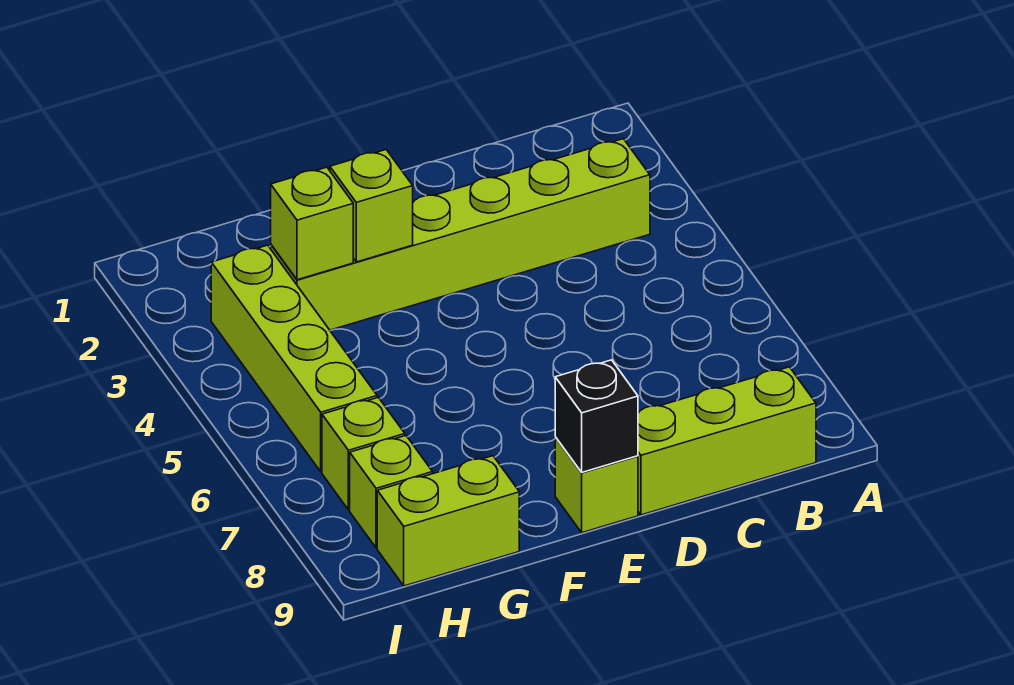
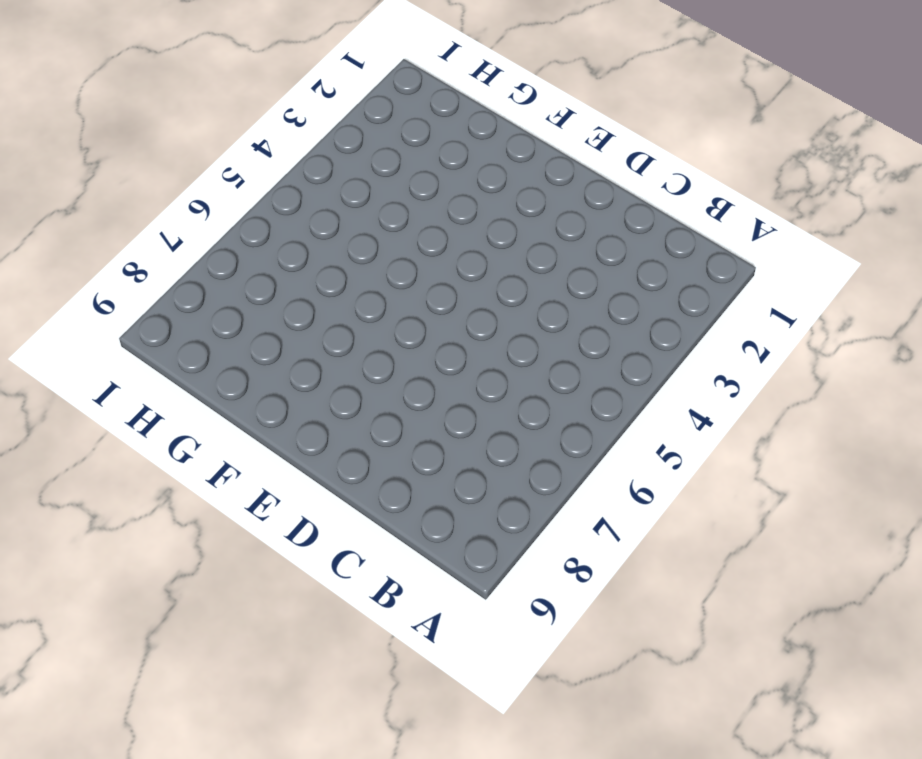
none -> lime brick B3:G3 level 1
none -> lime brick B9:D9 level 1

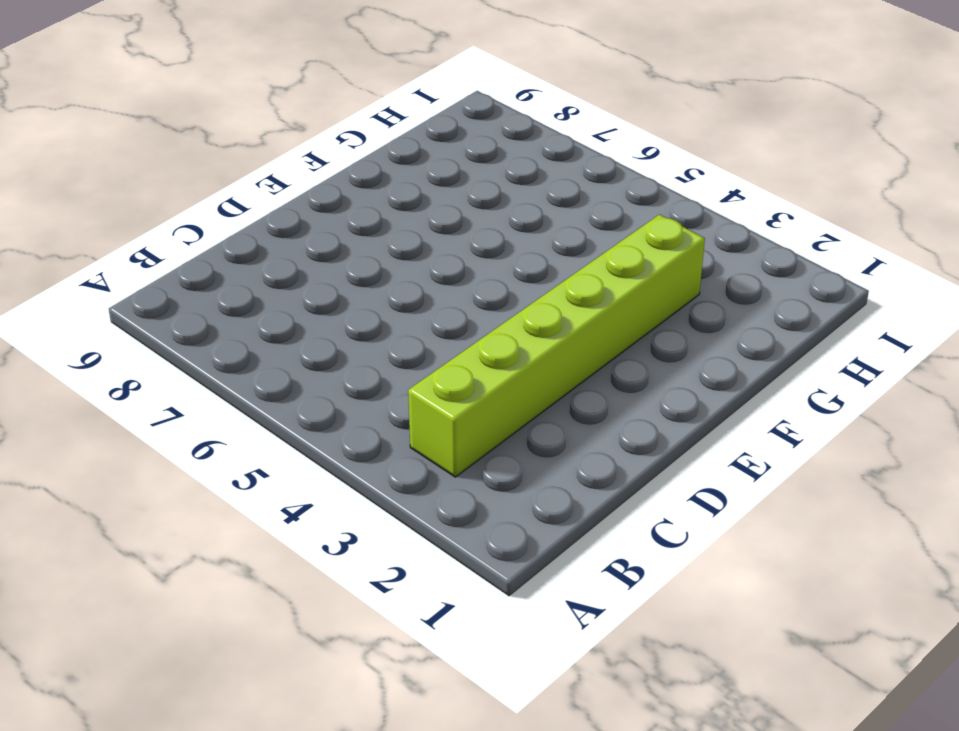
none -> lime brick B9:D9 level 1
none -> lime brick E9 level 1

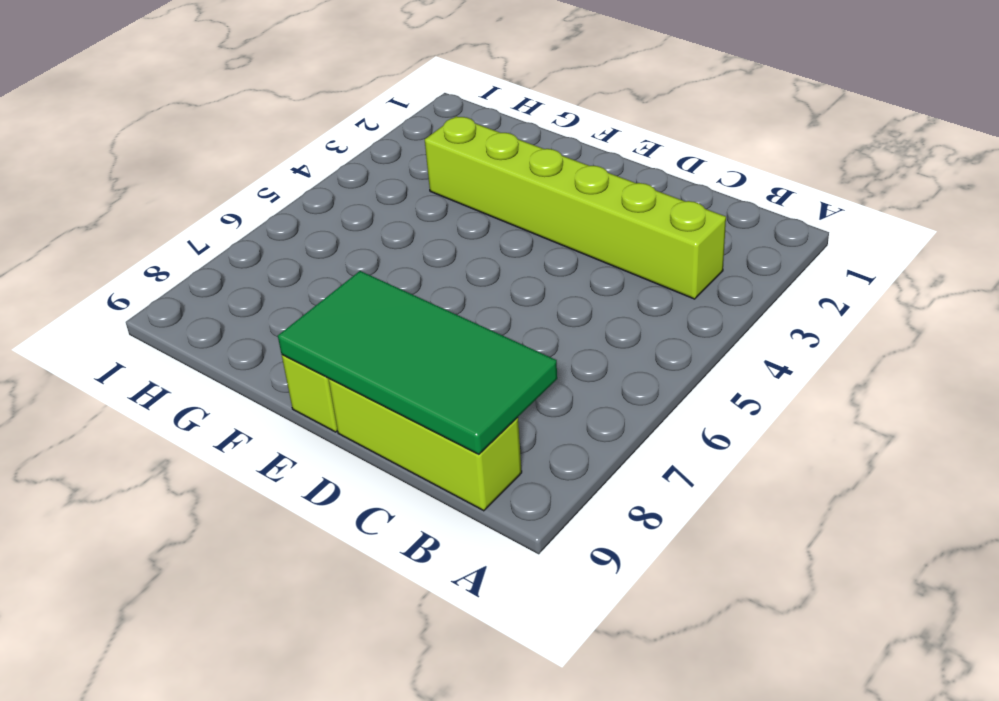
green tile B8:E9 level 2 -> black brick E9 level 2
none -> lime brick G9:H9 level 1
none -> lime brick H3:H6 level 1

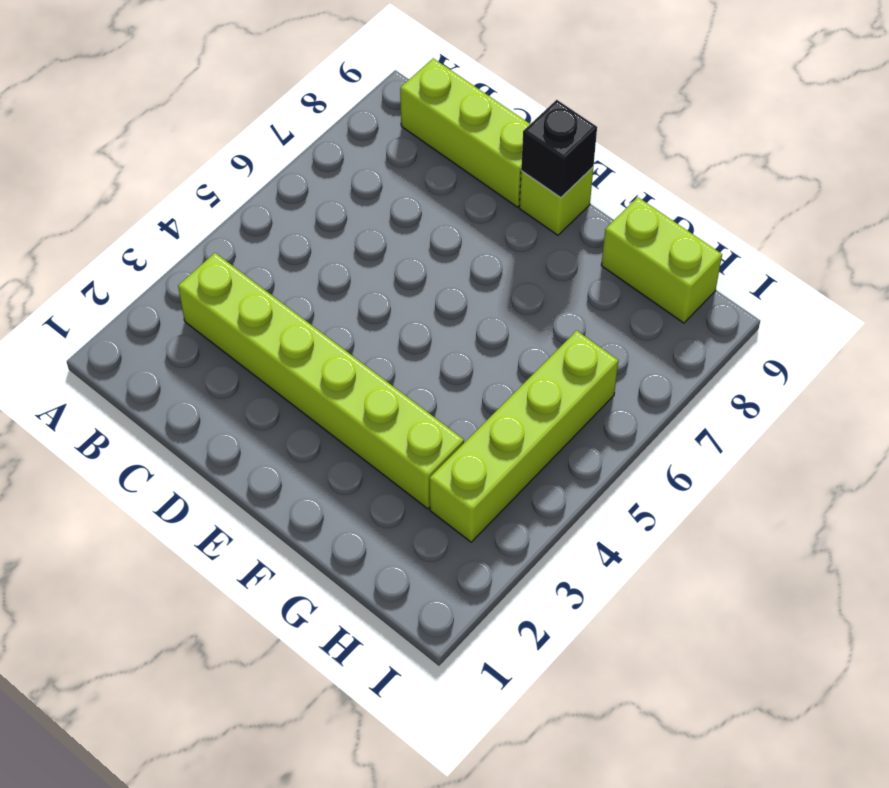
none -> lime brick H7 level 1
none -> lime brick H8 level 1

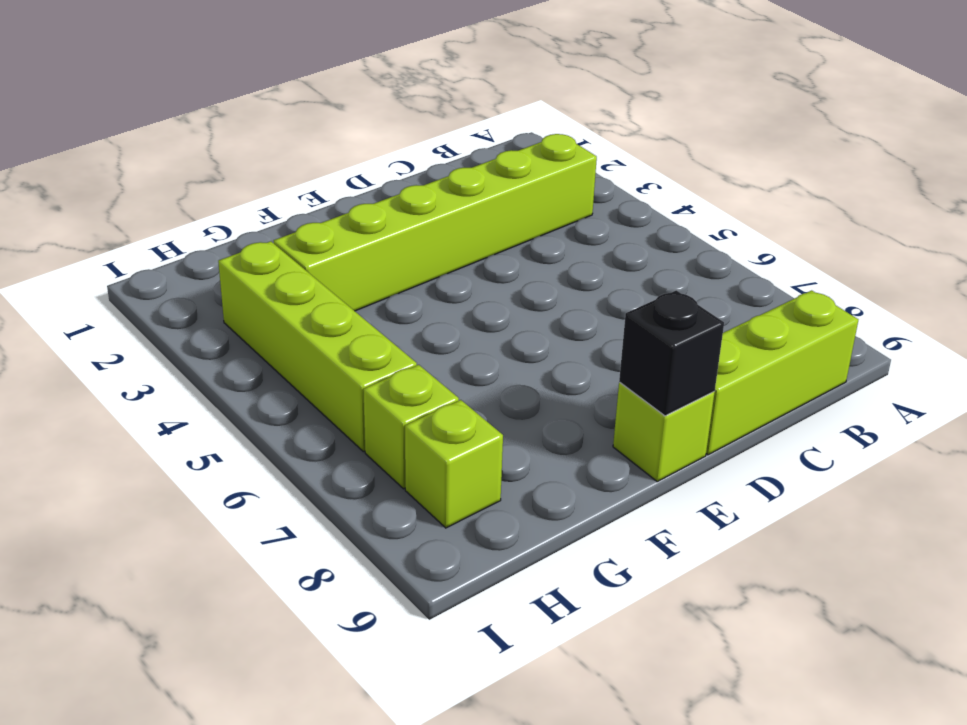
none -> lime brick G9:H9 level 1
none -> lime brick F3 level 2

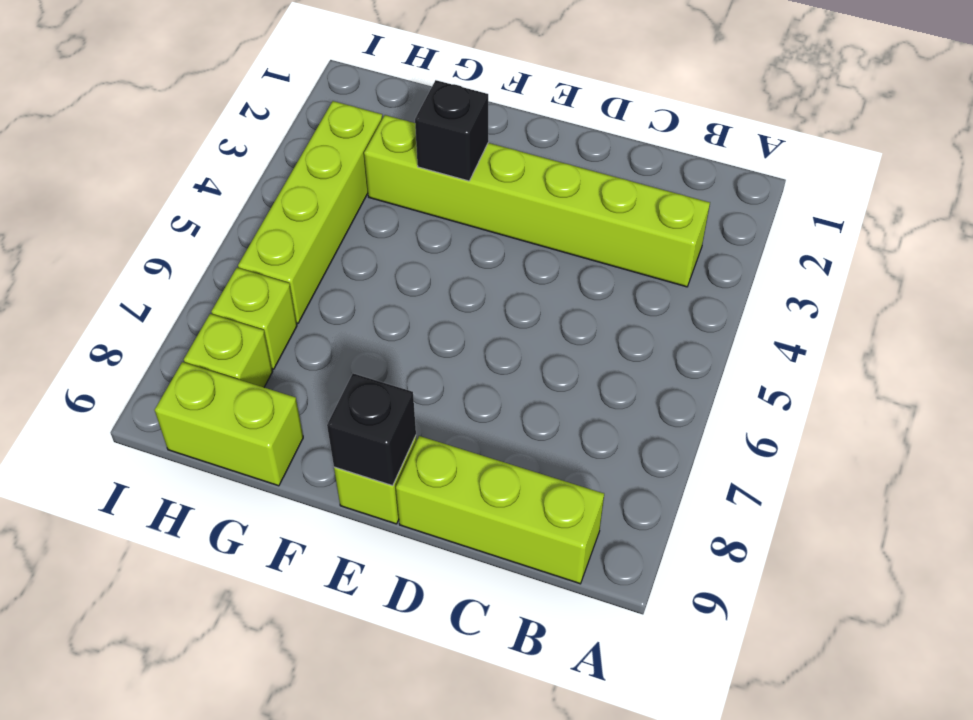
black brick F3 level 2 -> lime brick F3 level 2
none -> lime brick G3 level 2

